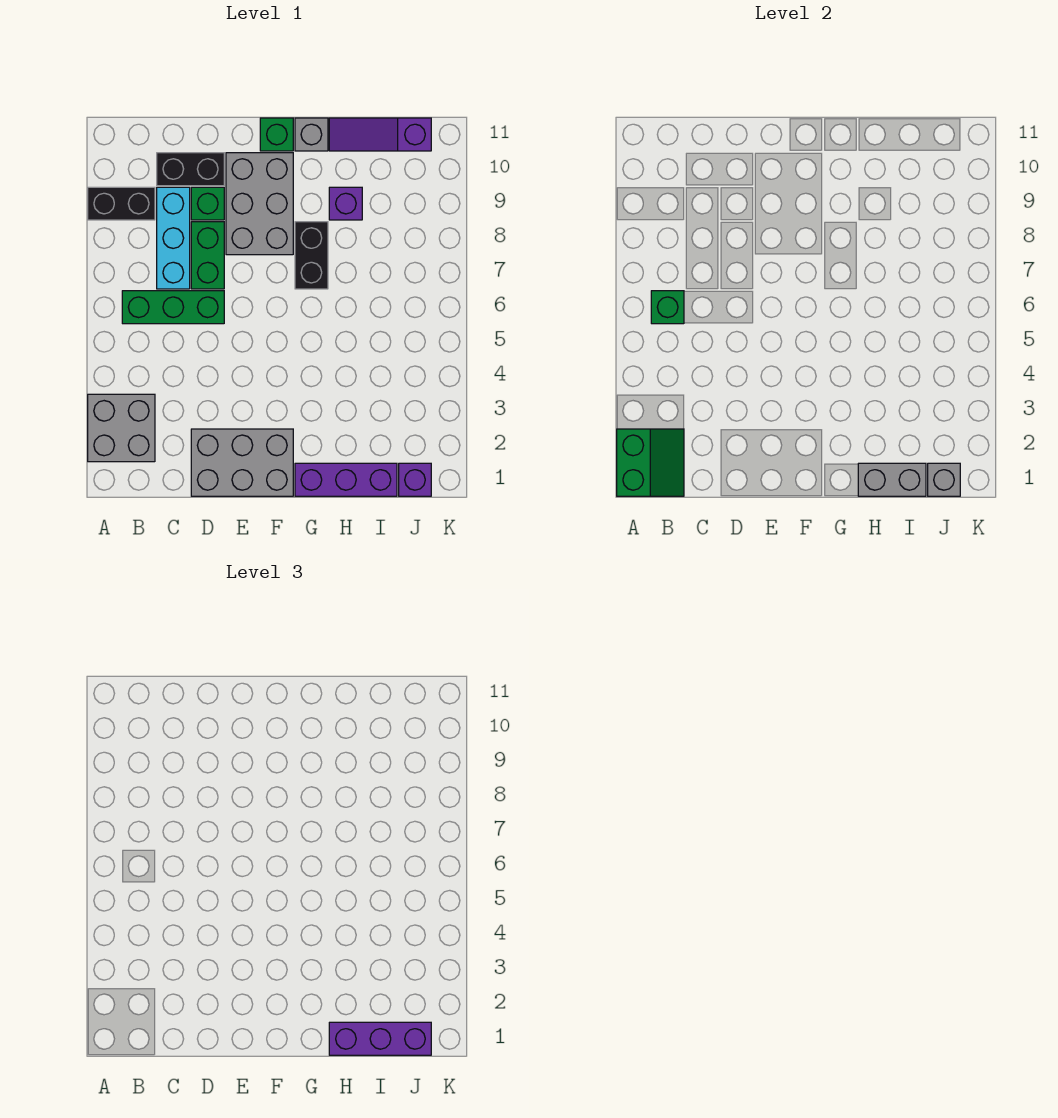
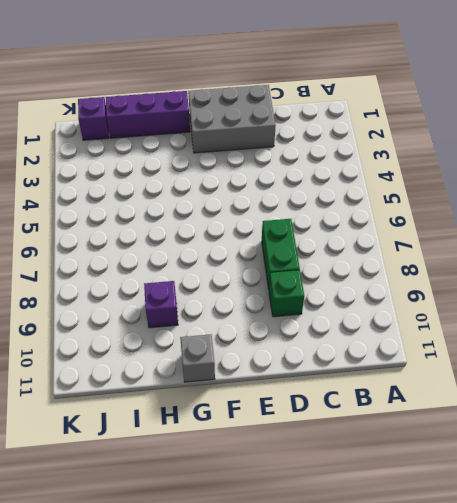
none -> grey brick A2:B3 level 1
none -> black brick A9:B9 level 1
none -> green brick B6:D6 level 1

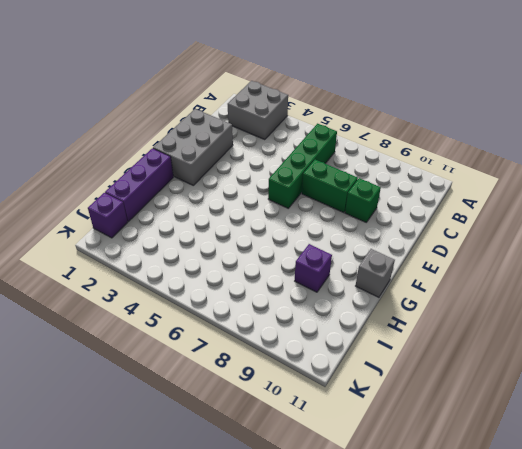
green brick B6:E6 level 1 -> green brick B6:D6 level 1
none -> black brick A9:B9 level 1
none -> cyan brick C7:C9 level 1
none -> black brick C10:D10 level 1

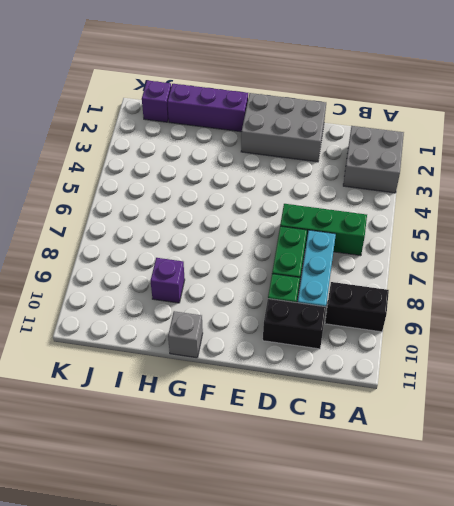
none -> grey brick E8:F10 level 1
none -> green brick F11 level 1
none -> black brick G7:G8 level 1

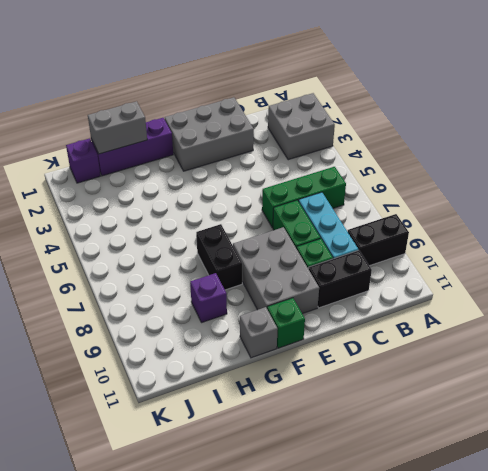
none -> purple slope H11:J11 level 1 top J
none -> green slope A1:B2 level 2 top A
none -> green brick B6 level 2

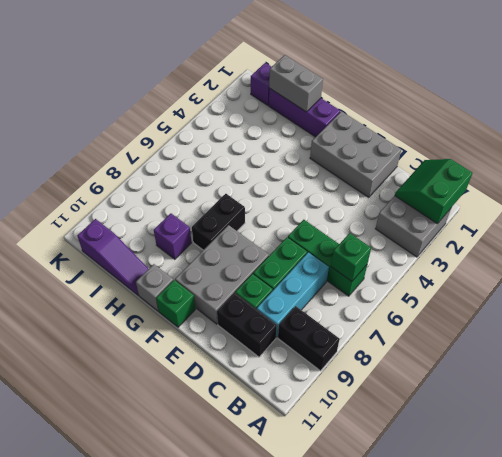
none -> grey brick J1 level 2
none -> purple brick H1:J1 level 3

